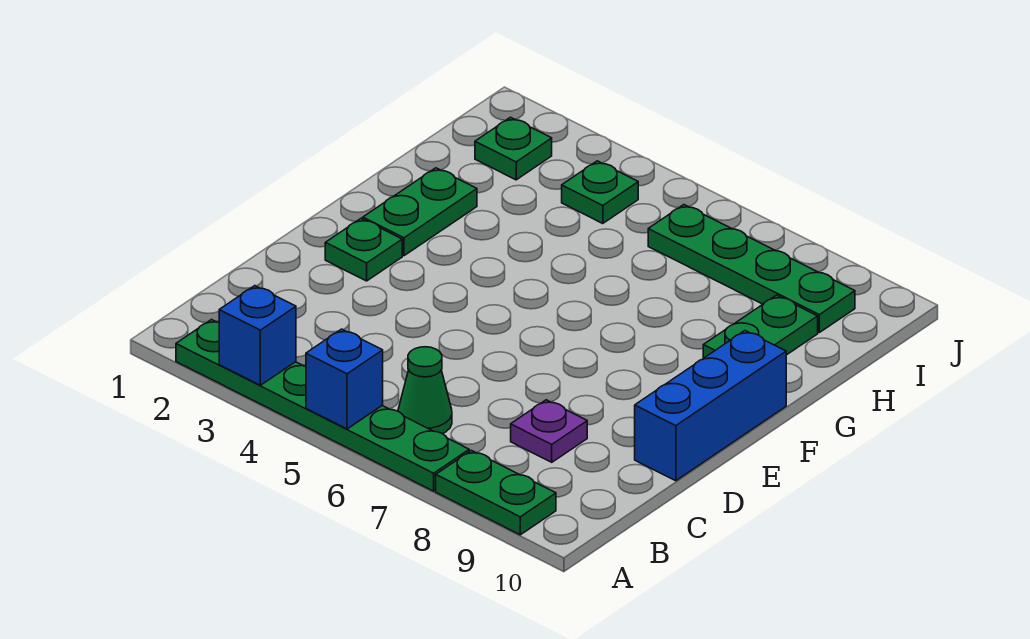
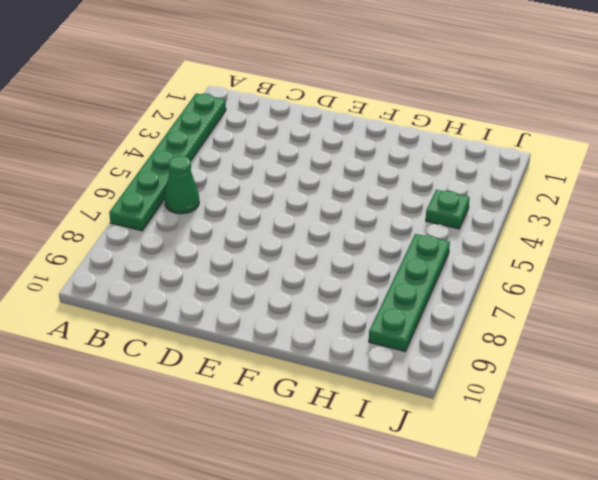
none -> green plate A8:A9 level 1
none -> purple plate C8 level 1
none -> blue brick D10:F10 level 1

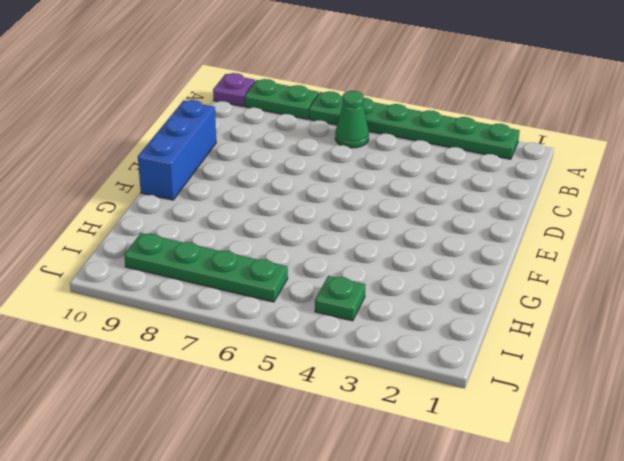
purple plate A10 level 1 -> purple plate C8 level 1
none -> green plate E2 level 1
none -> green plate F2:G2 level 1
none -> green plate G9:H9 level 1

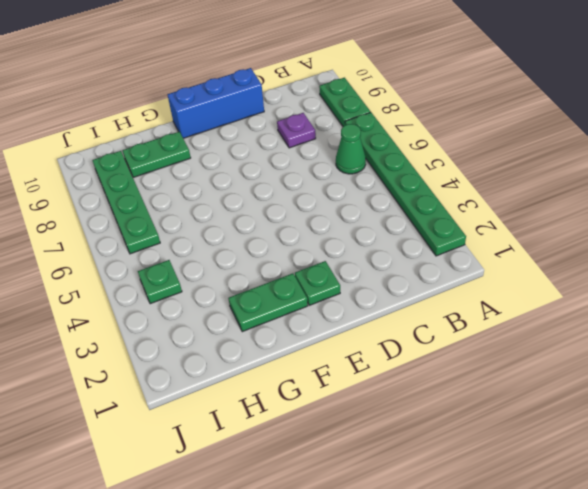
none -> green plate I2 level 1
none -> blue brick A3 level 2
none -> blue brick A5 level 2

